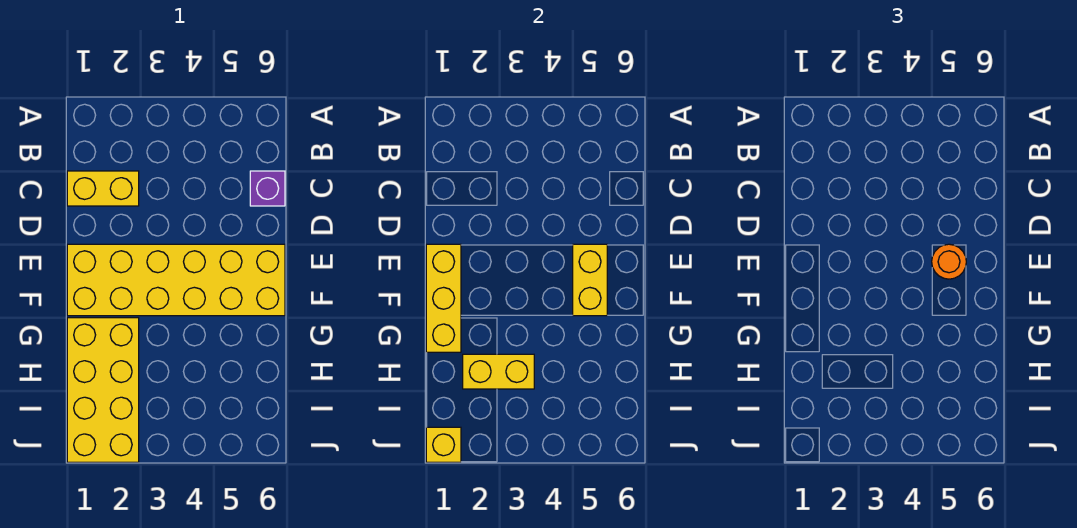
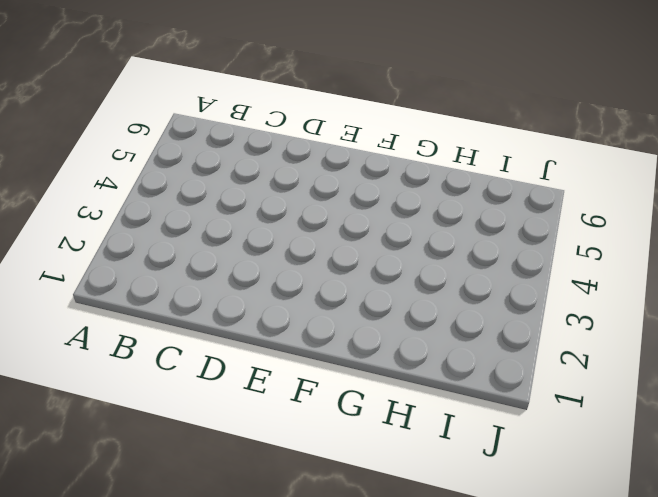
none -> yellow brick C1:C2 level 1
none -> purple brick C6 level 1

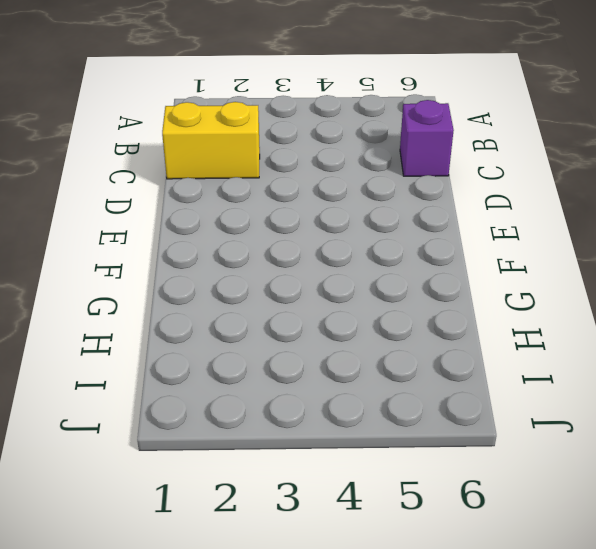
none -> yellow brick E1:F6 level 1
none -> yellow brick G1:J2 level 1

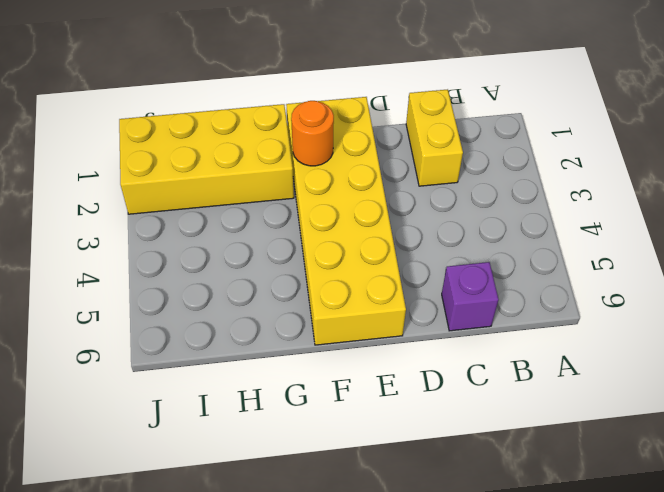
orange round brick F2 level 2 -> orange round brick E5 level 3
none -> yellow brick E1:G1 level 2
none -> yellow brick E5:F5 level 2

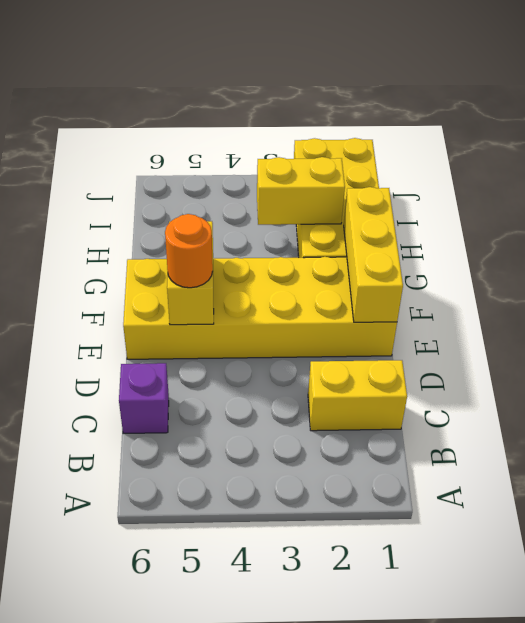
none -> yellow brick J1 level 2

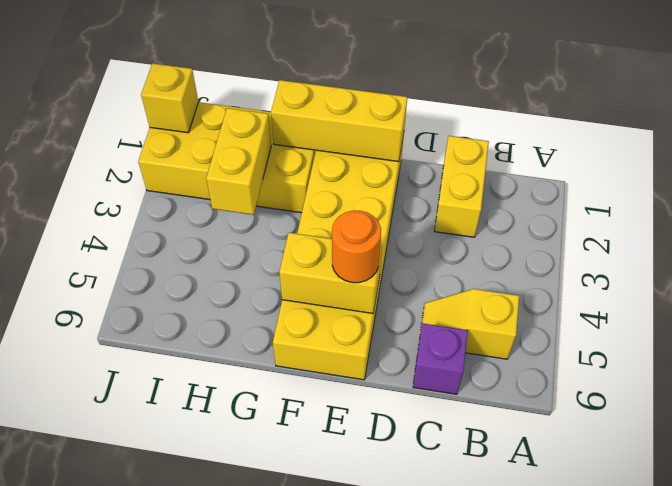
yellow slope B5:C5 level 1 top B -> none

